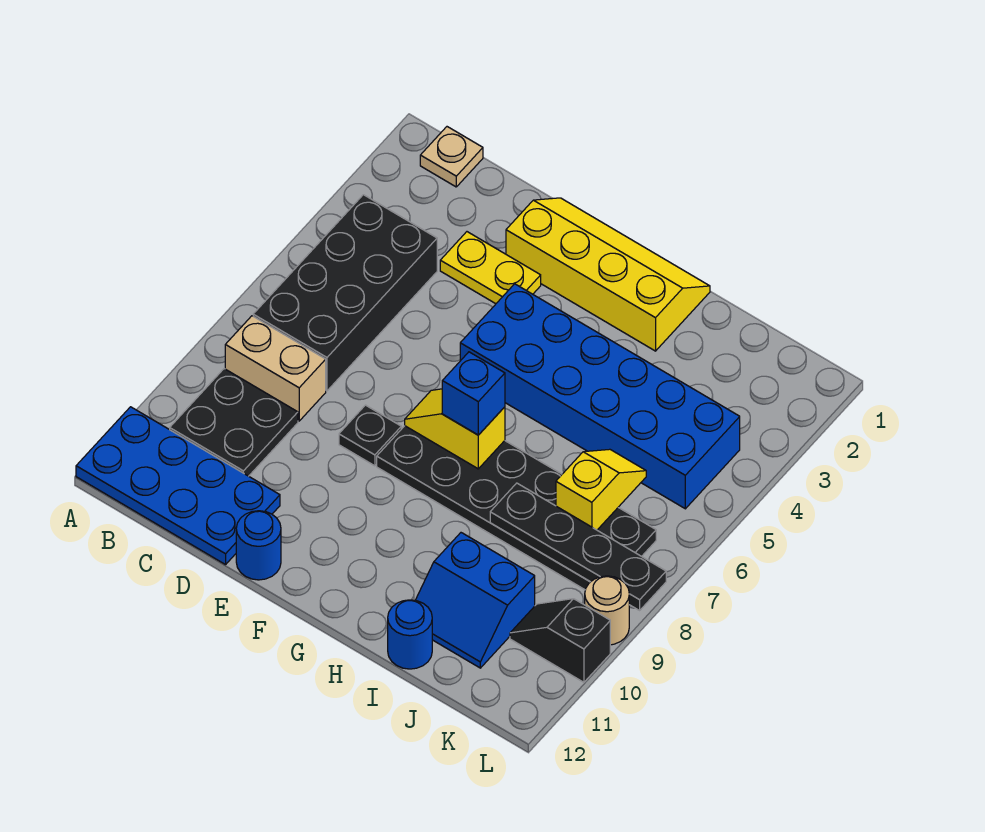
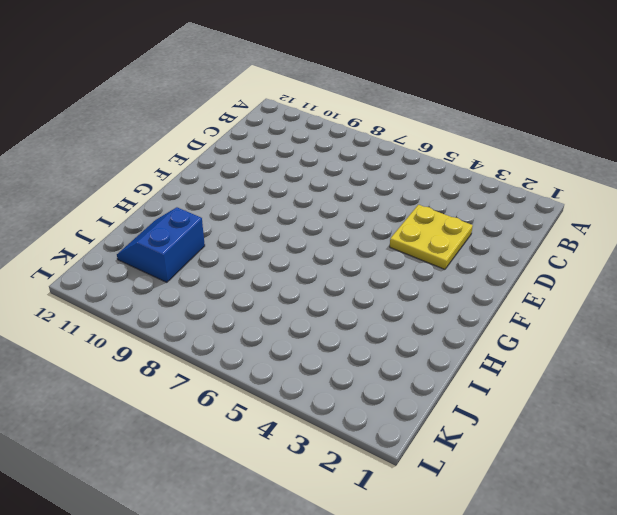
yellow plate D3:E4 level 1 -> yellow plate D3:E3 level 1
none -> blue plate A11:D12 level 1
none -> tan plate B1 level 1
none -> black brick B4:C7 level 1

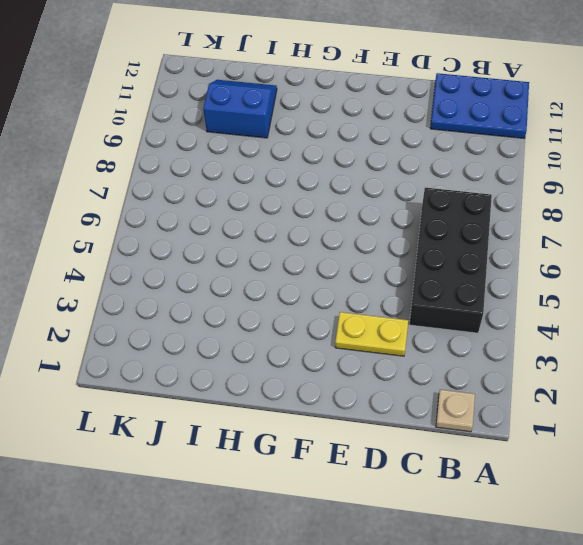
blue plate A11:C12 level 1 -> blue plate A11:D12 level 1
none -> tan brick B8:C8 level 1
none -> black plate B9:C10 level 1
none -> yellow slope E1:H2 level 1 top 2

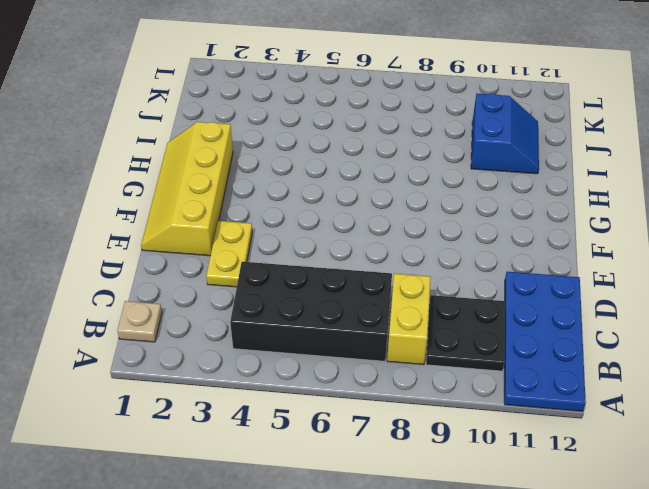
yellow brick B8:C8 level 1 -> tan brick B8:C8 level 1
none -> black plate E8 level 1
none -> blue round brick E12 level 1
none -> blue brick F4:K5 level 1

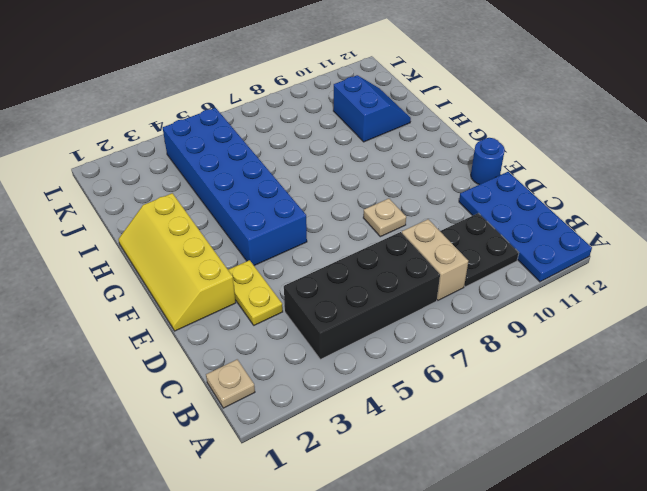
tan plate E8 level 1 -> black plate E8 level 1
none -> black plate F7:K8 level 1
none -> blue round brick I12 level 1
none -> black slope K10:L10 level 1 top L

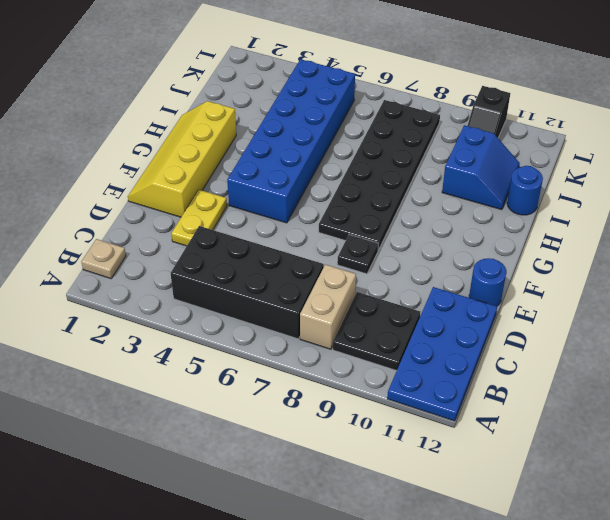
none -> tan round brick L9 level 1
none -> yellow slope F7:G7 level 2 top G
none -> black plate I8:L8 level 2

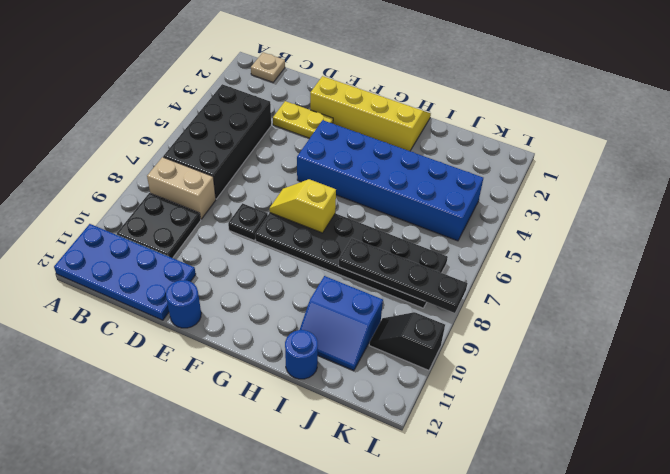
none -> tan round brick L9 level 1
none -> yellow slope J6:J7 level 2 top 7
none -> blue brick G7 level 3

